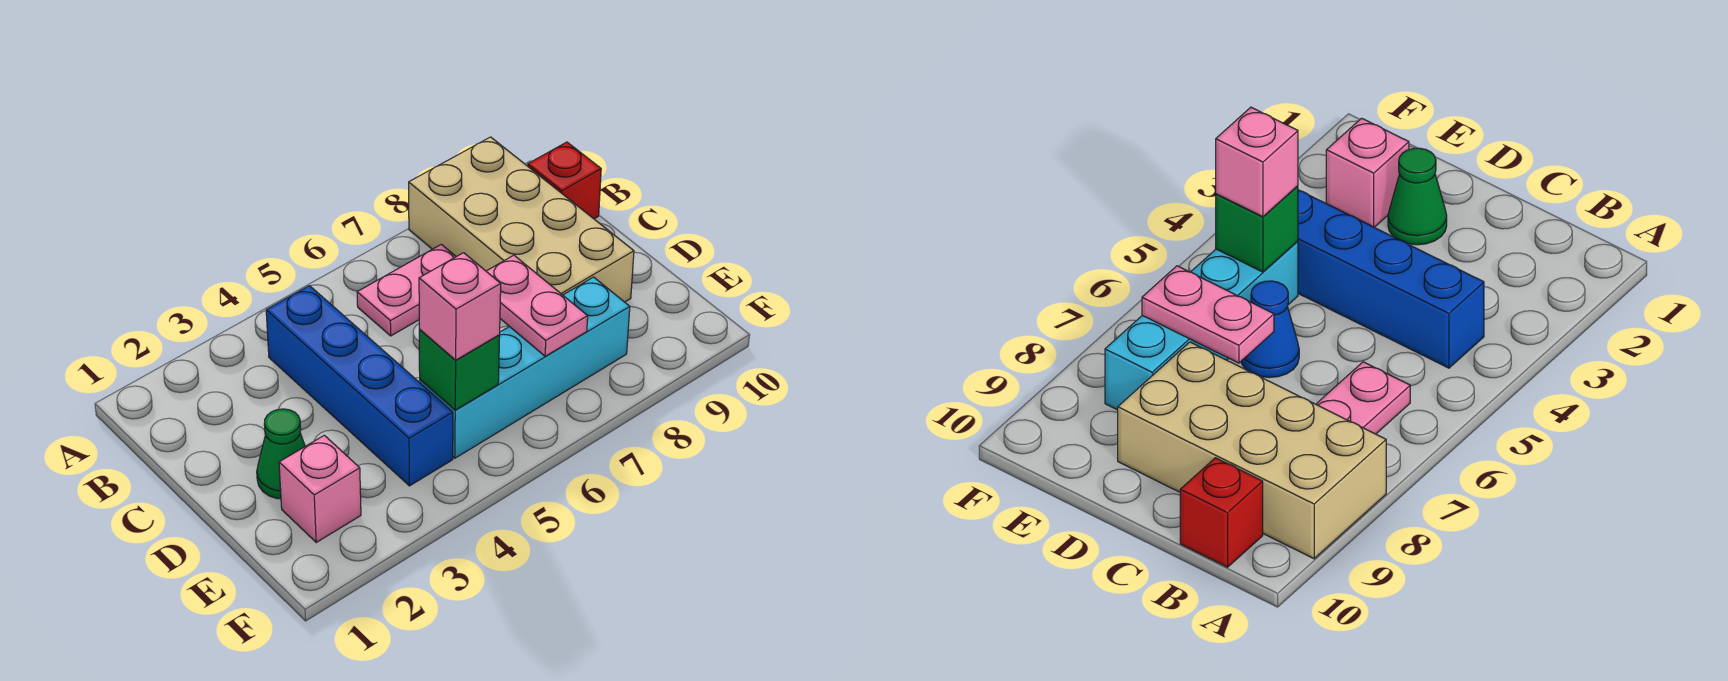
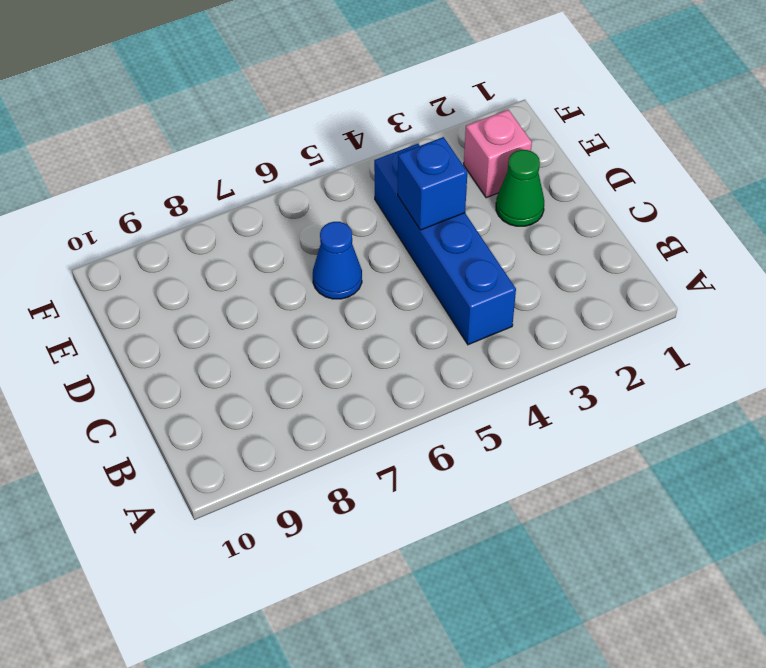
blue brick D4 level 2 -> none
none -> tan brick A8:D9 level 1
none -> pink plate B6:B7 level 1

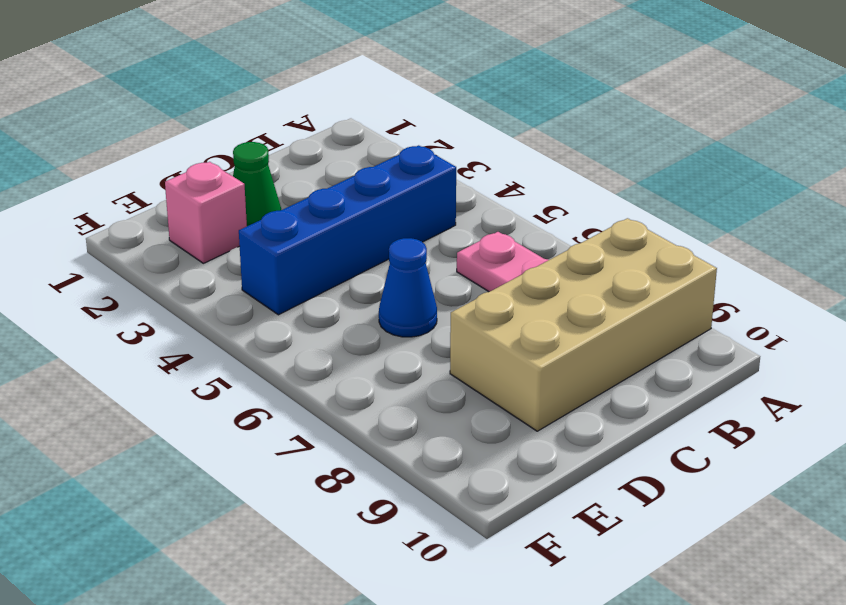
none -> red brick B10 level 1
none -> cyan brick E5:E8 level 1

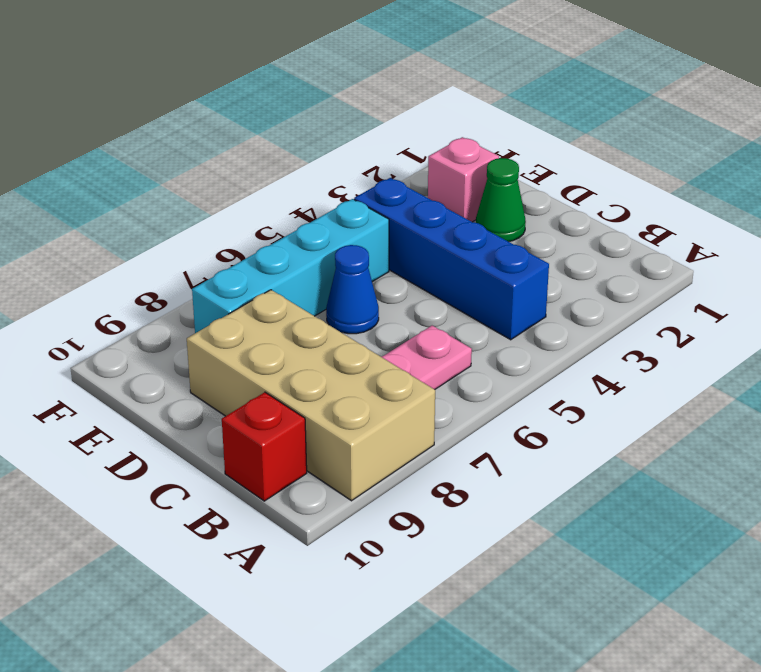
none -> pink plate D7:E7 level 2
none -> green brick E5 level 2

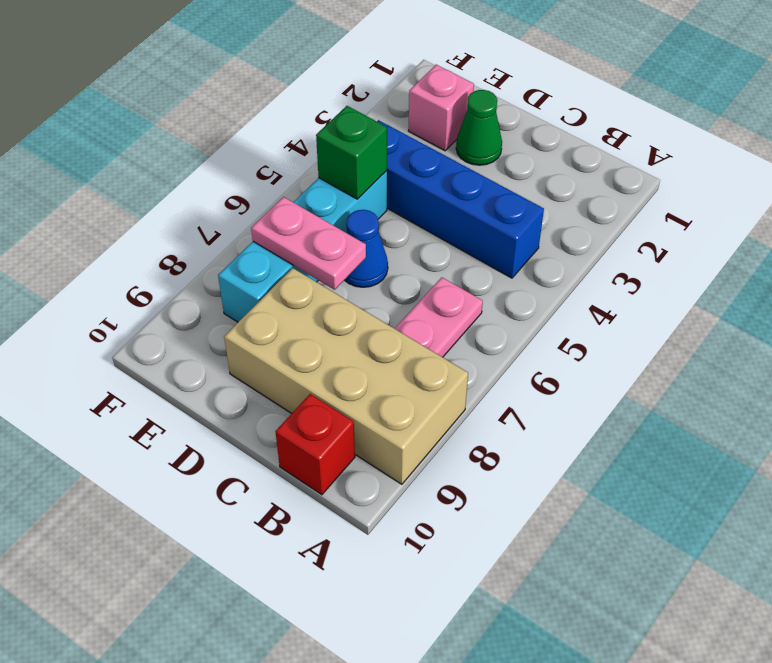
none -> pink brick E5 level 3

